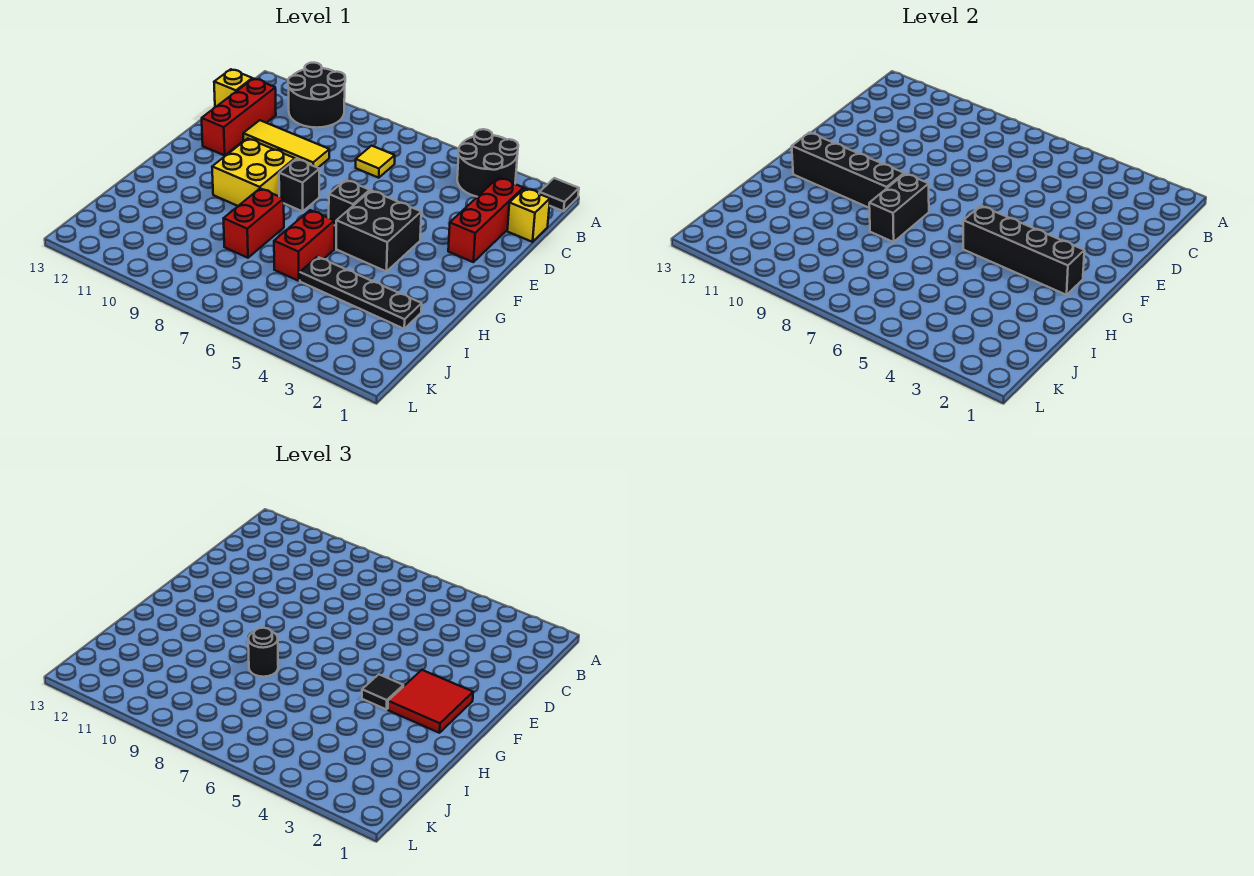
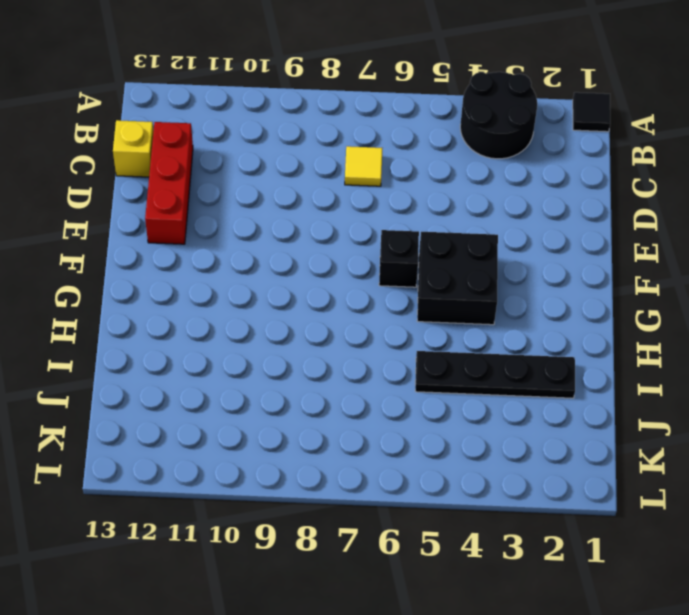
none -> black round brick A10:B11 level 1
none -> yellow brick C1 level 1
none -> red brick C2:E2 level 1

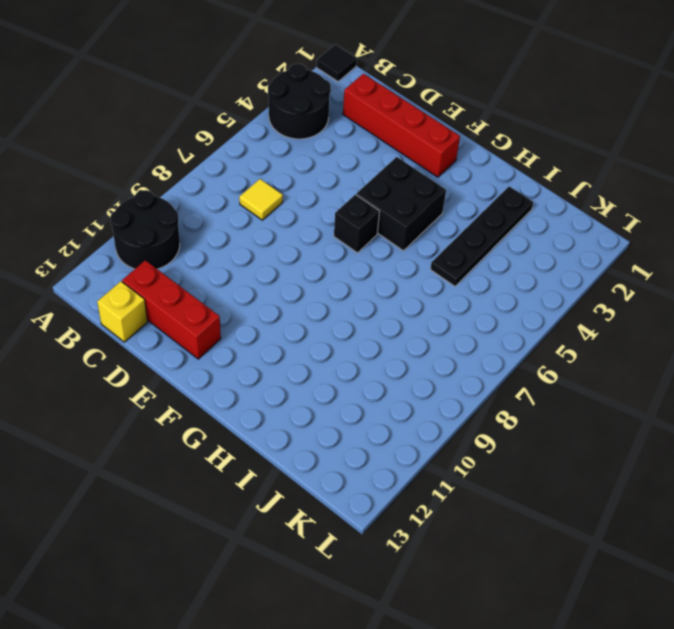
red brick C2:F2 level 1 -> red brick C2:E2 level 1
none -> yellow brick C1 level 1
none -> yellow tile D9:D11 level 1
none -> black brick F8 level 1

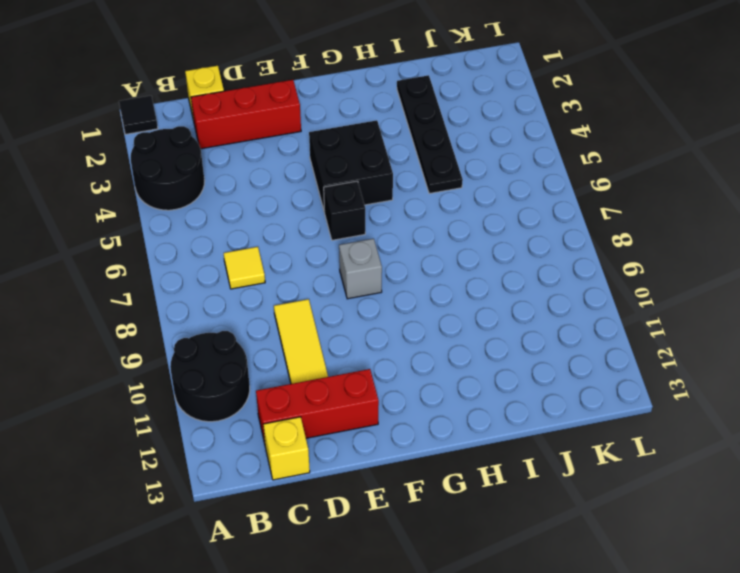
grey brick F8 level 1 -> black brick F8 level 1
none -> yellow brick F9:G10 level 1
none -> red brick H6:I6 level 1
none -> red brick H8:I8 level 1

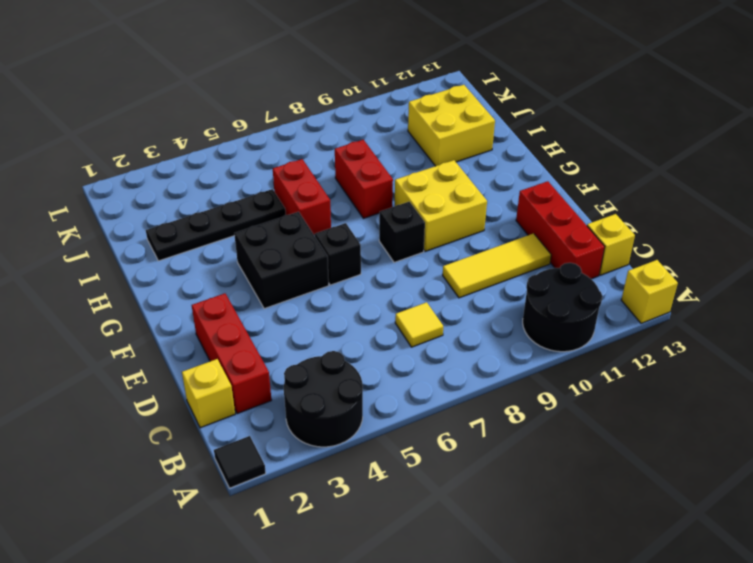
yellow brick A13 level 1 -> none
yellow brick I11:J12 level 1 -> none
none -> black brick G2:G5 level 2
none -> black brick G8:H8 level 2
none -> black brick G9:G12 level 2

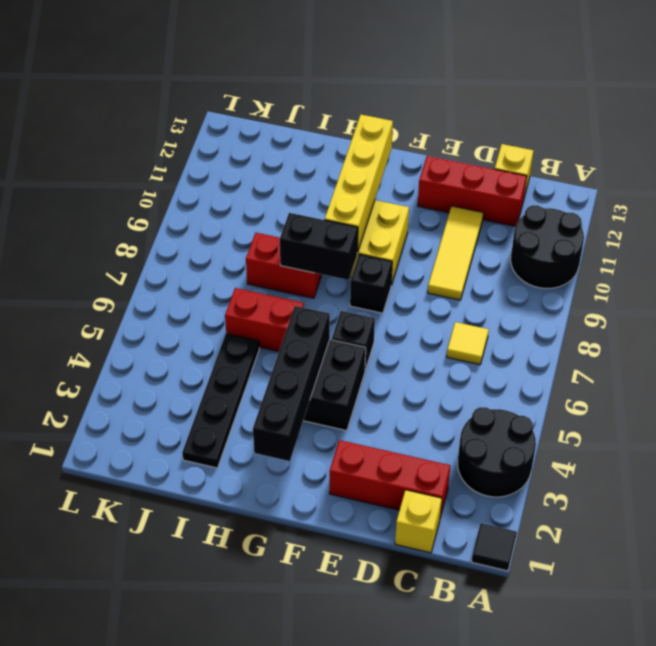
yellow brick G9:G12 level 2 -> black brick G9:G12 level 2
none -> red tile F2:G3 level 3
none -> black tile G4 level 3
none -> black round brick H8 level 3

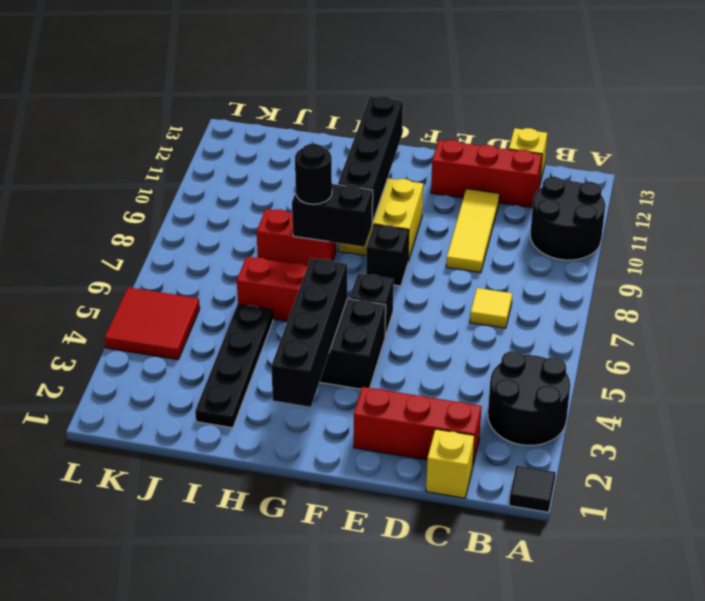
red tile K4:L5 level 1 -> red tile F2:G3 level 3
none -> black tile G4 level 3

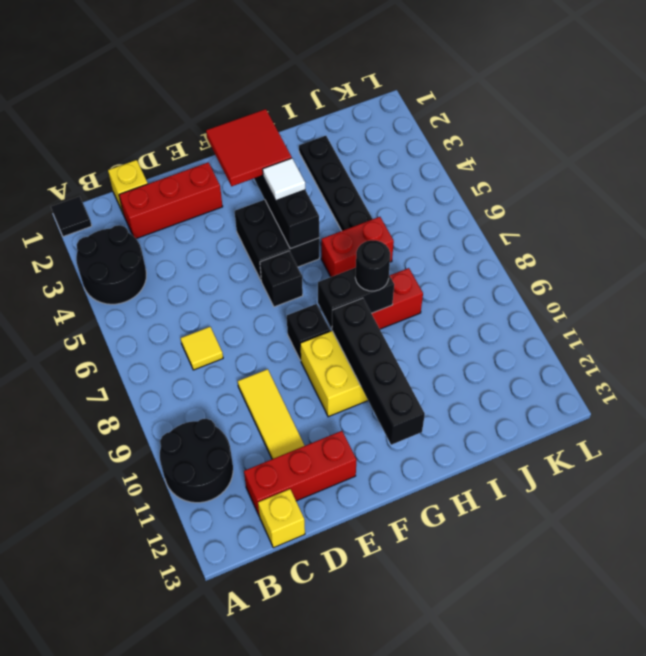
white tile G4 level 3 -> black tile G4 level 3

